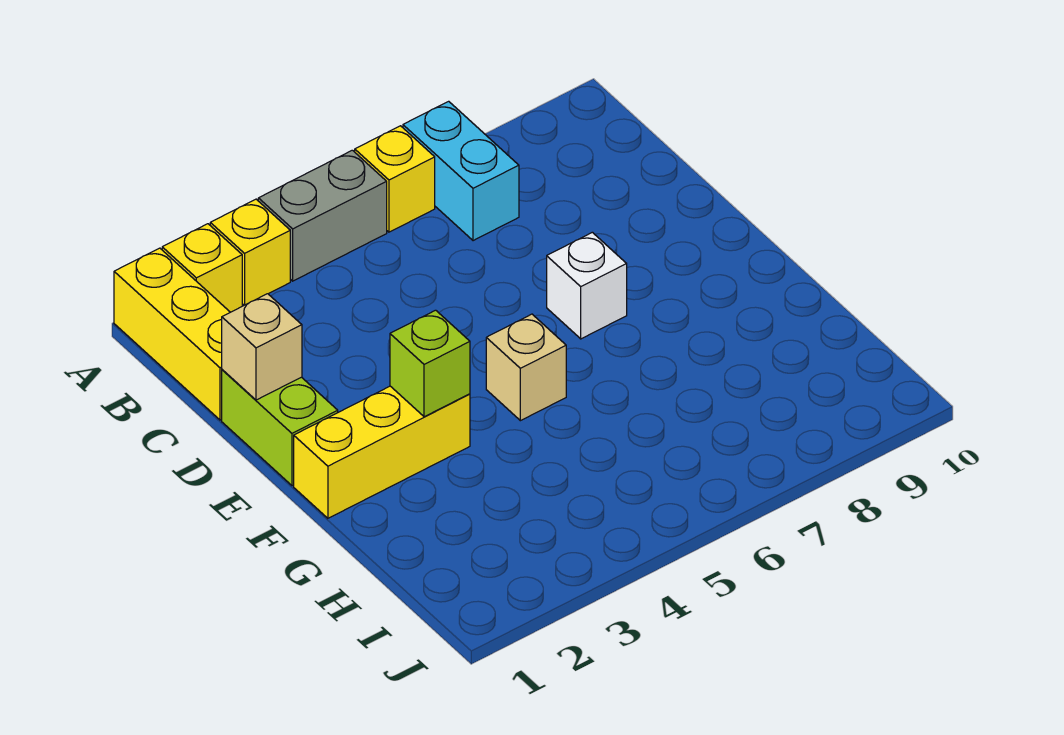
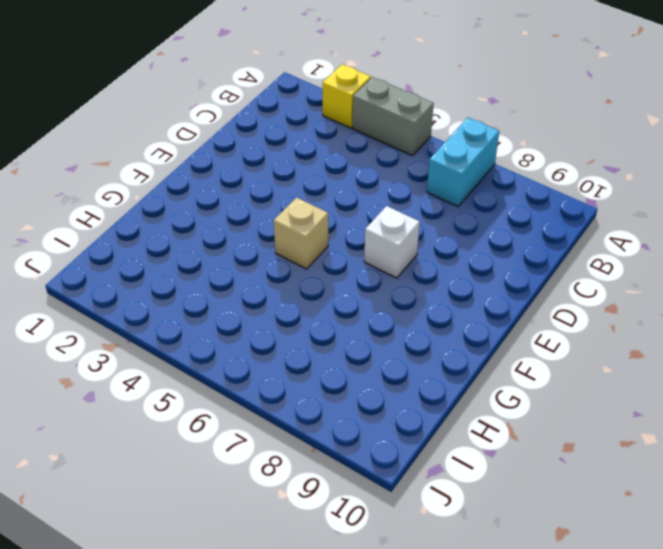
none -> yellow brick A1:C1 level 1
none -> yellow brick A2 level 1
none -> yellow brick A6 level 1

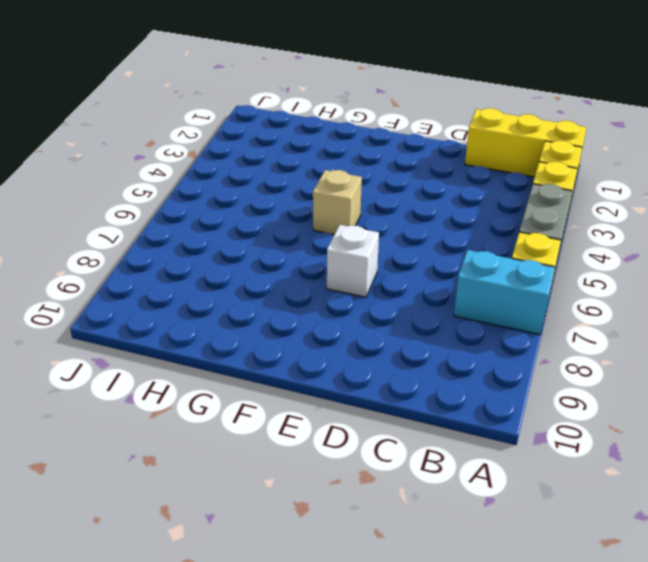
none -> lime brick D1:E1 level 1
none -> yellow brick F1:F3 level 1
none -> tan brick D1 level 2

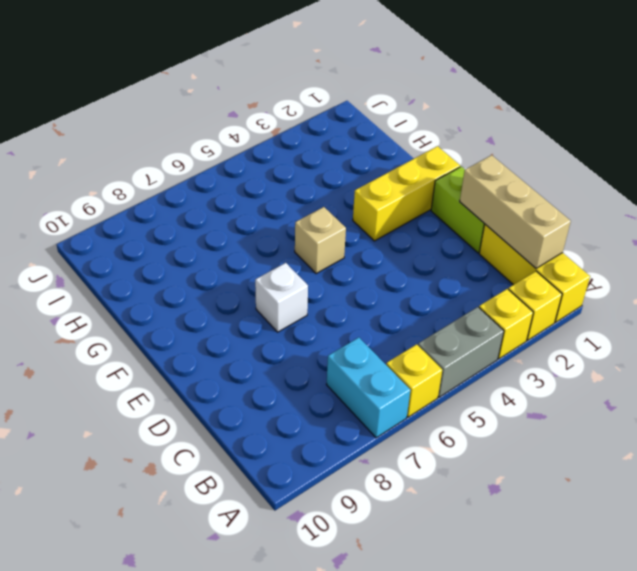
tan brick B1:D1 level 2 -> tan brick D1 level 2
none -> lime brick F3 level 2

